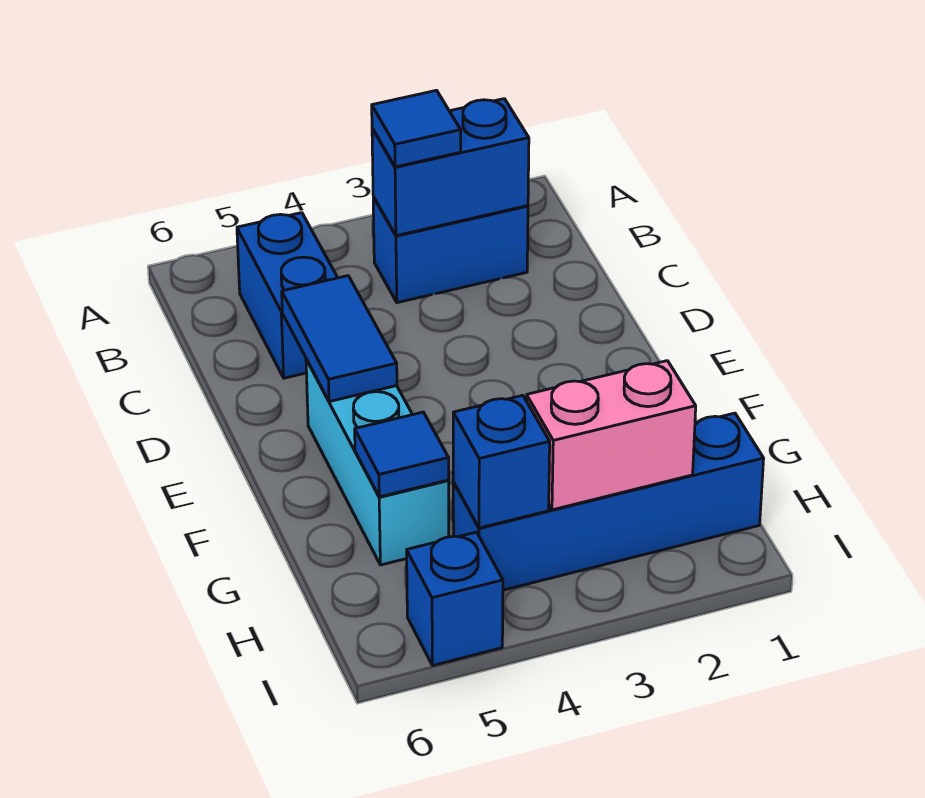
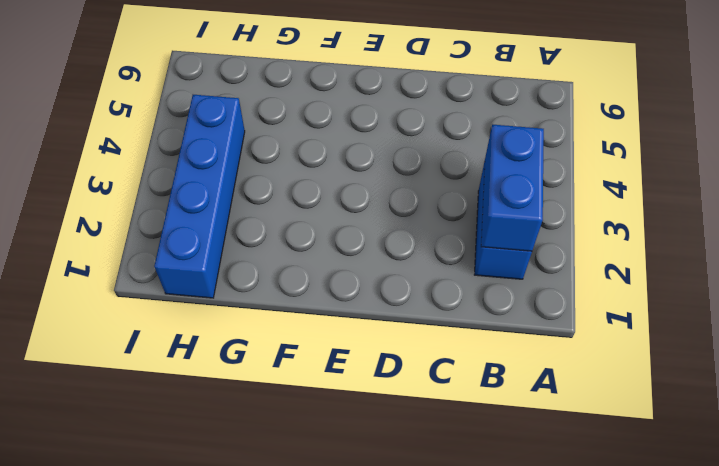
none -> blue brick B5:C5 level 1
none -> cyan brick E5:G5 level 1

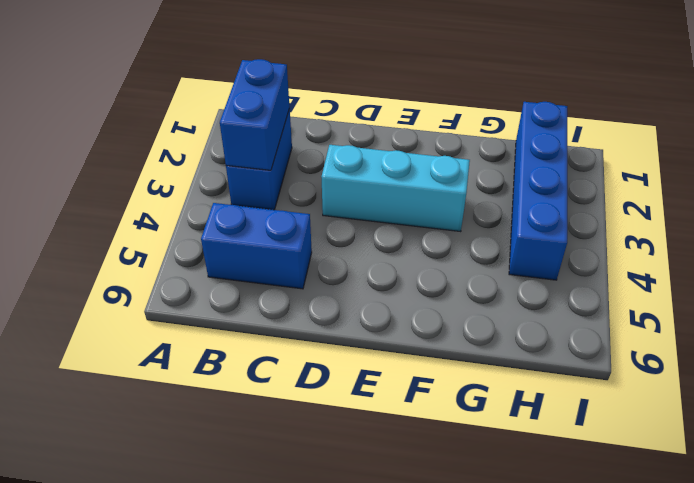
cyan brick D3:F3 level 1 -> cyan brick E5:G5 level 1
none -> blue brick I5 level 1
none -> blue tile D5:E5 level 2

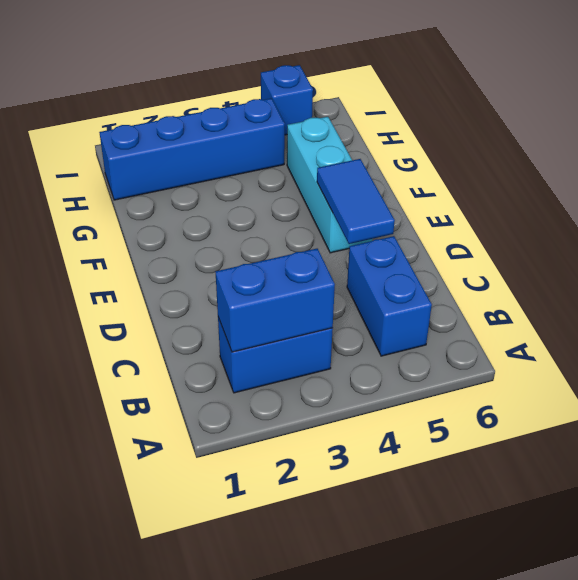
none -> blue tile G5 level 2
none -> pink brick H2:H3 level 2

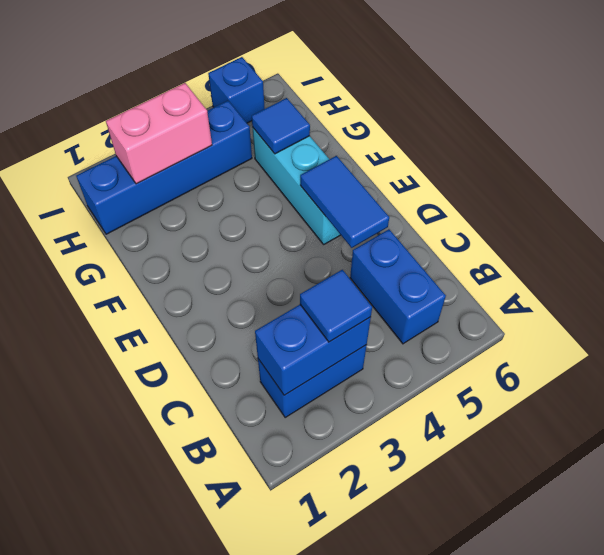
none -> blue brick H4 level 2

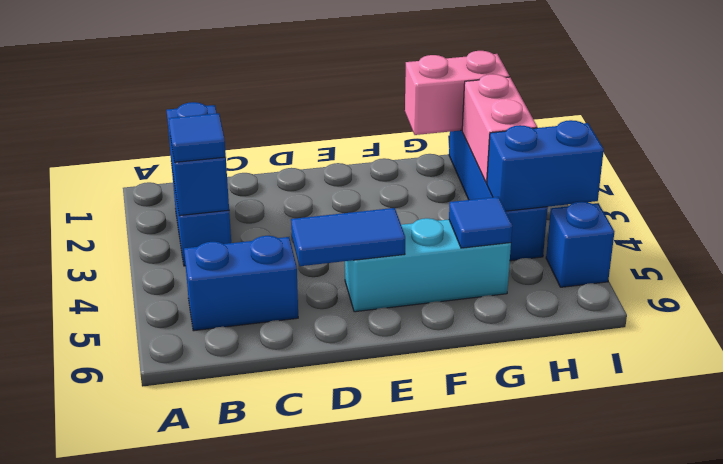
pink brick G1:H1 level 2 -> none
blue brick H4:I4 level 2 -> blue brick H4 level 2

